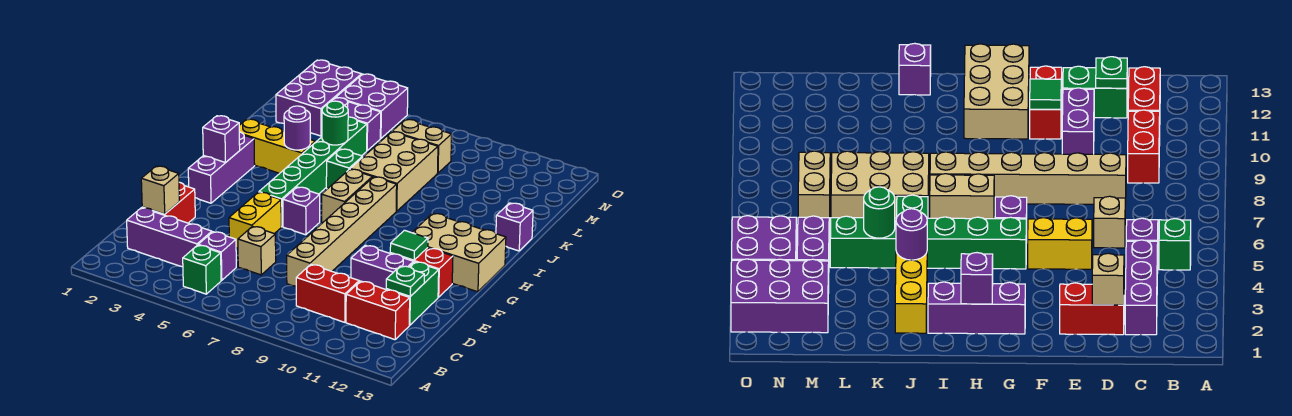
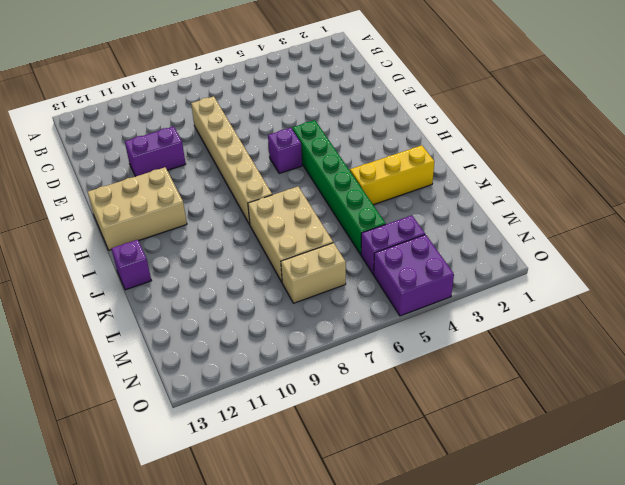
none -> green brick B5 level 1
none -> purple brick C2:C4 level 1
none -> purple brick C5 level 1
none -> red brick C9:C10 level 1

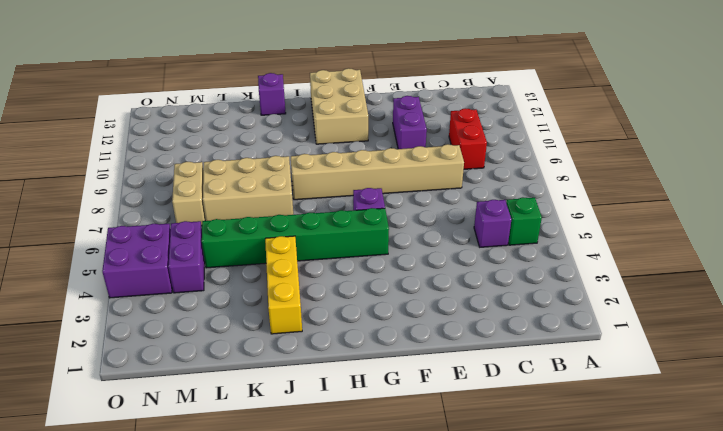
none -> purple brick C2:C4 level 1
none -> red brick C11:C12 level 1
none -> red brick D2:E2 level 1
none -> tan brick D6 level 1

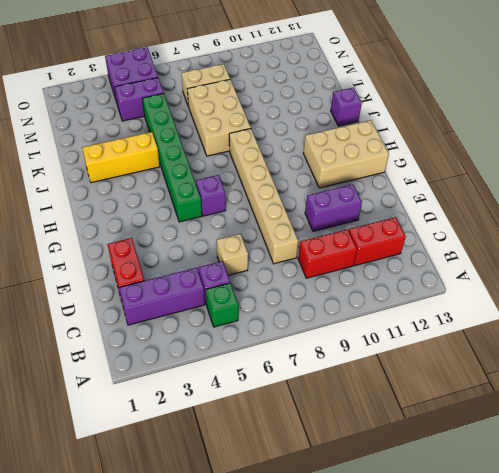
none -> green brick D12:E12 level 1
none -> yellow brick E5:F5 level 1
none -> red brick F11:F12 level 1
none -> purple brick G2:I2 level 1

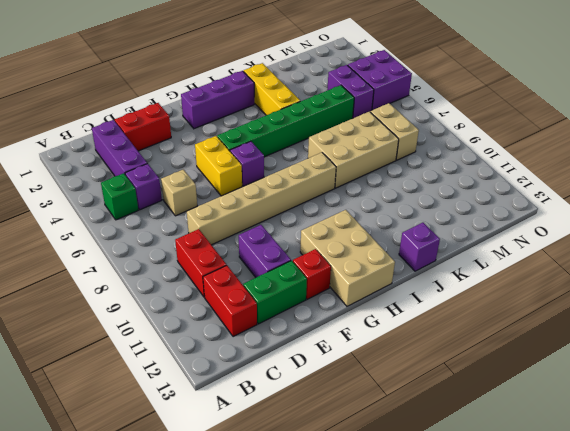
yellow brick F5:F6 level 1 -> yellow brick E5:F5 level 1
red brick F12 level 1 -> red brick F11:F12 level 1
none -> tan brick H7:I7 level 1
none -> green brick J6 level 1
none -> purple brick M2:O3 level 1
none -> tan brick D2 level 2

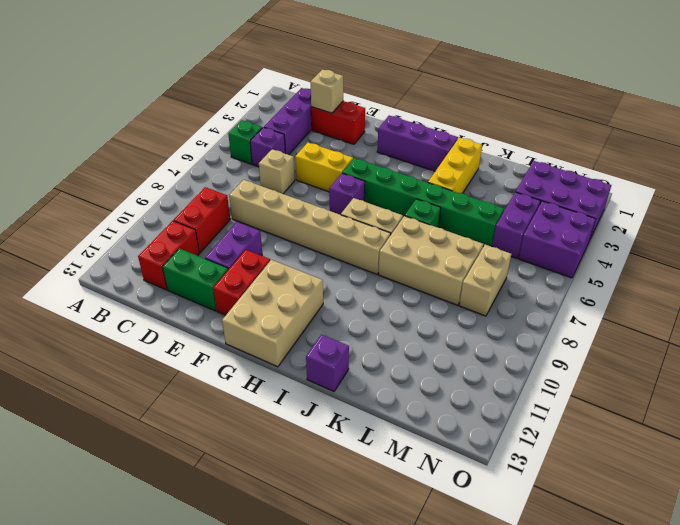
none -> green plate D12 level 2
none -> green tile F11 level 2
none -> purple brick H2 level 2
none -> purple round brick J4 level 2

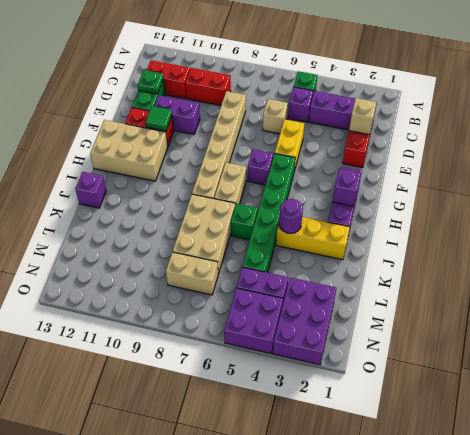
none -> green round brick K5 level 2

